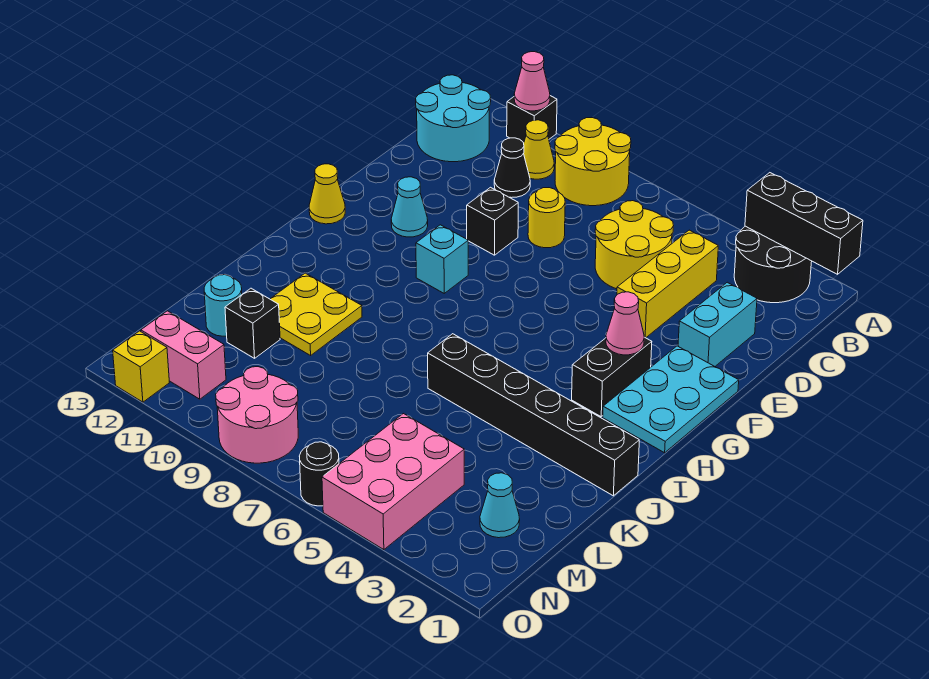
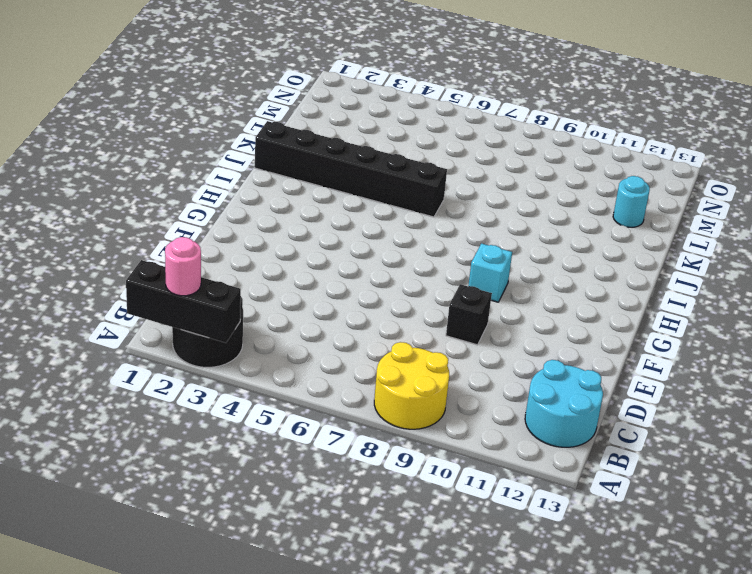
pink round brick A2 level 3 -> none
none -> black brick A11 level 1
none -> yellow cone B10 level 1
none -> yellow brick C4:E4 level 1

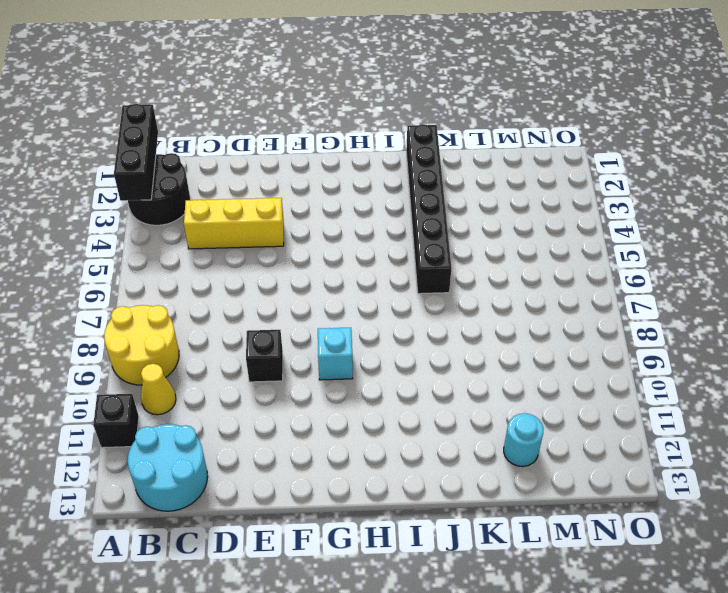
none -> yellow round brick C5:D6 level 1
none -> black cone C10 level 1
none -> cyan brick D2:E2 level 1

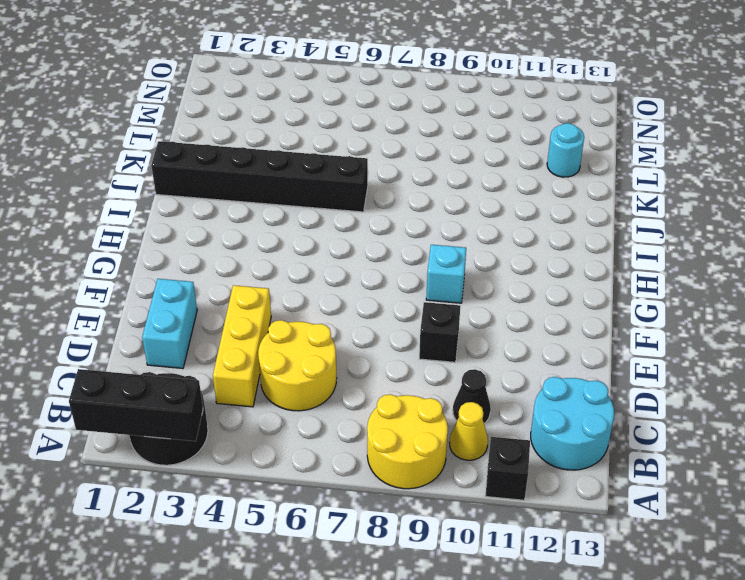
none -> yellow round brick D8 level 1
none -> cyan plate F1:H2 level 1
none -> cyan cone F11 level 1

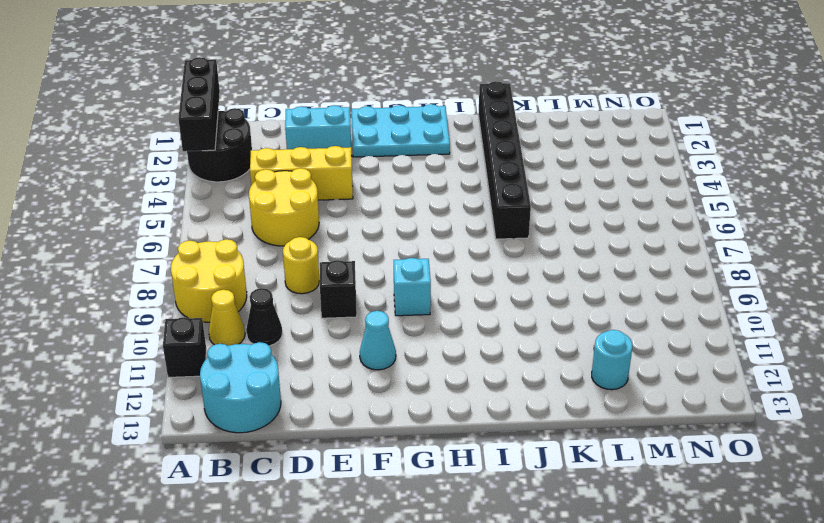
none -> black brick G3:H3 level 1
none -> yellow cone G13 level 1
none -> yellow plate J10:K11 level 1

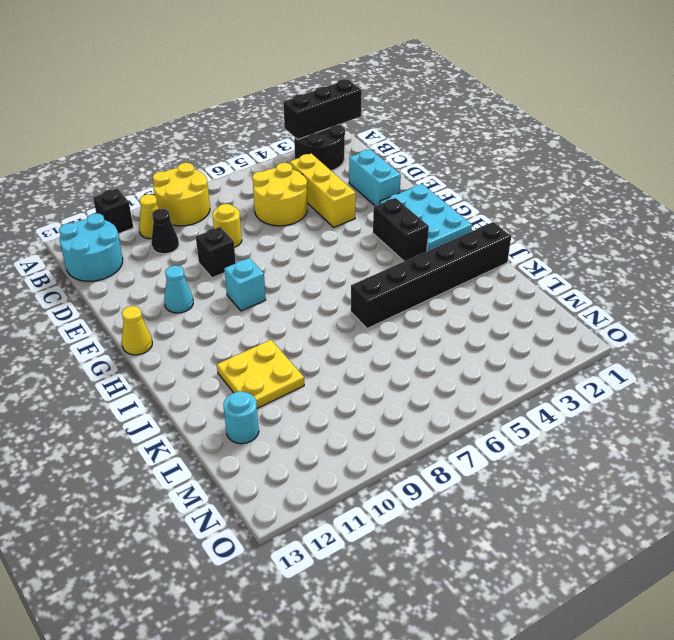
none -> black brick L11 level 1
none -> cyan cone M2 level 1
none -> pink brick M4:O5 level 1

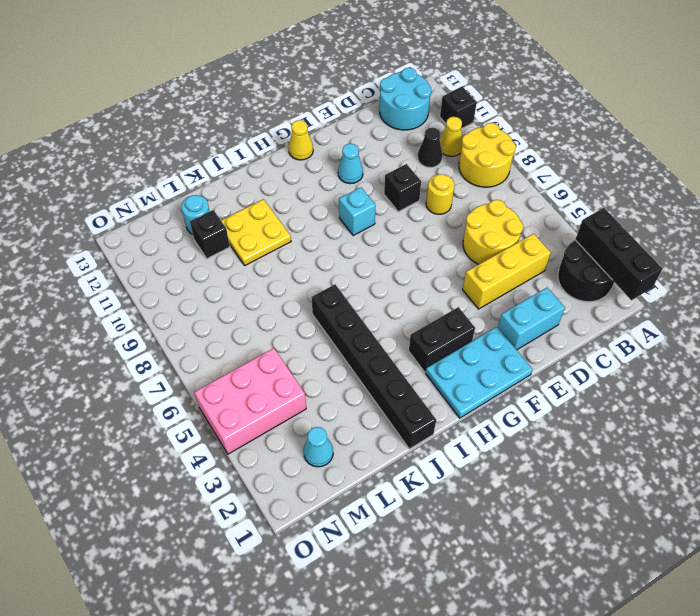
none -> pink round brick N8:O9 level 1
none -> pink brick N11:N12 level 1
none -> black round brick O6 level 1

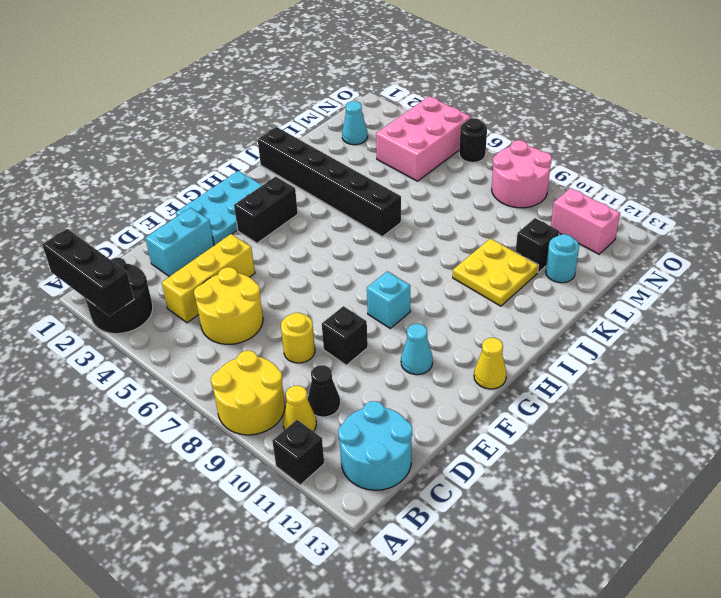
none -> yellow brick O12 level 1
none -> pink cone A11 level 2
none -> pink cone G3 level 2

